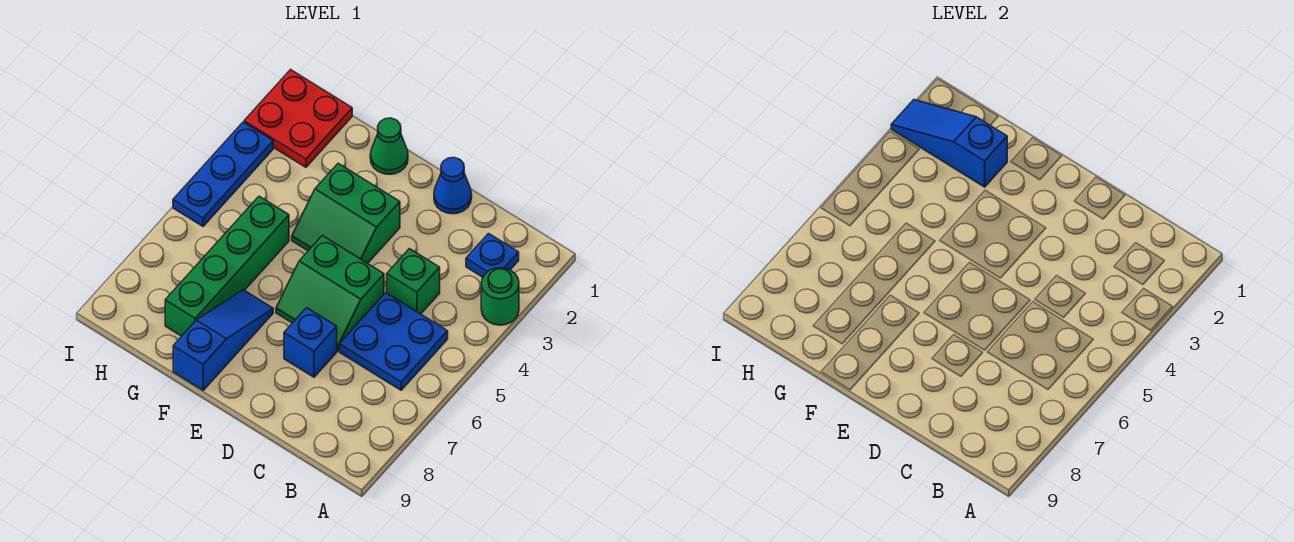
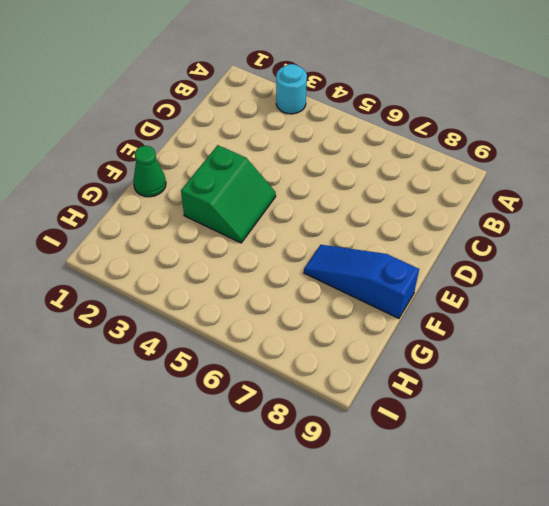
cyan round brick A3 level 1 -> green round brick A3 level 1
none -> blue plate B2 level 1
none -> blue plate B5:C6 level 1
none -> green brick C4 level 1

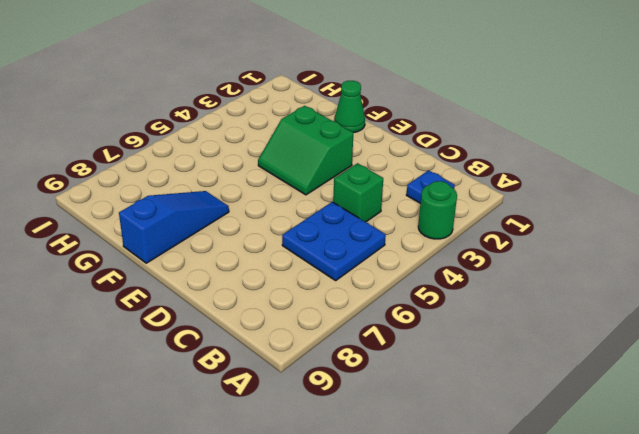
none -> blue cone D1 level 1
none -> green slope D5:E6 level 1 top 5
none -> blue brick D7 level 1

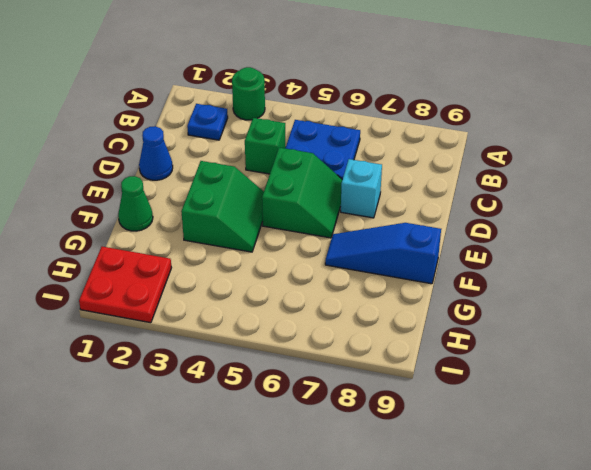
cyan brick D7 level 1 -> blue brick D7 level 1
none -> green brick G5:G8 level 1
none -> blue plate I3:I5 level 1
none -> blue slope G2:I2 level 2 top G

